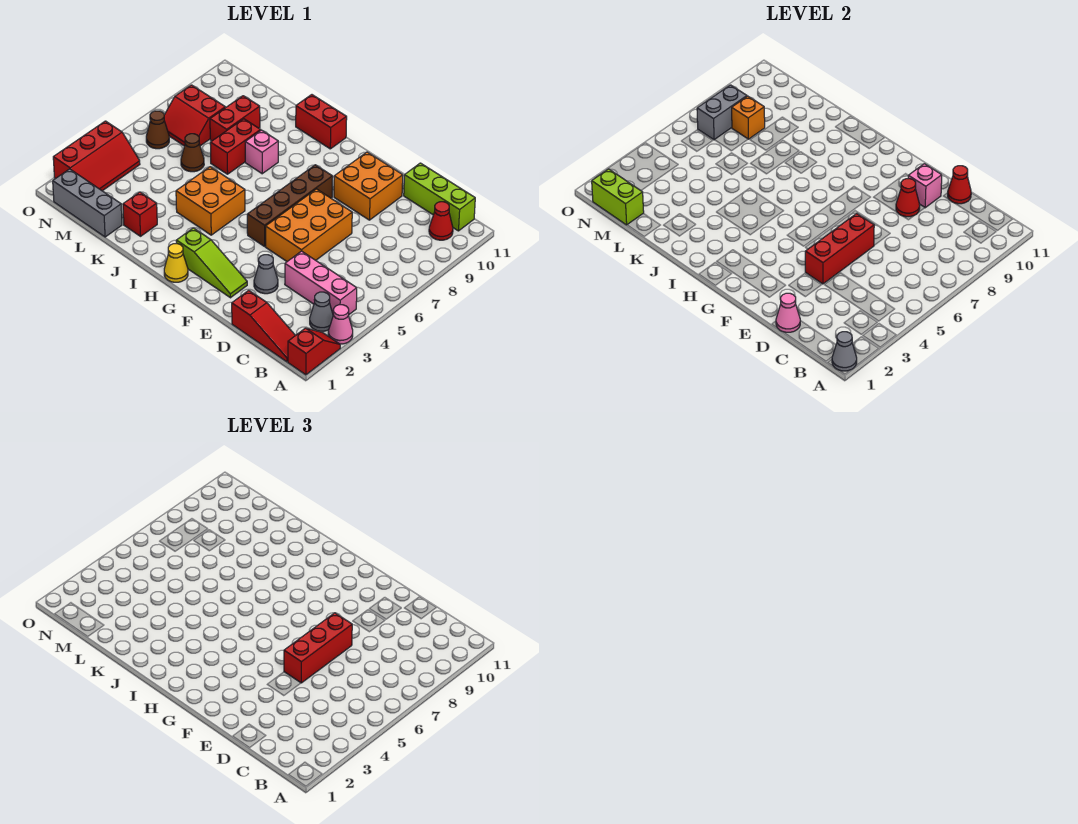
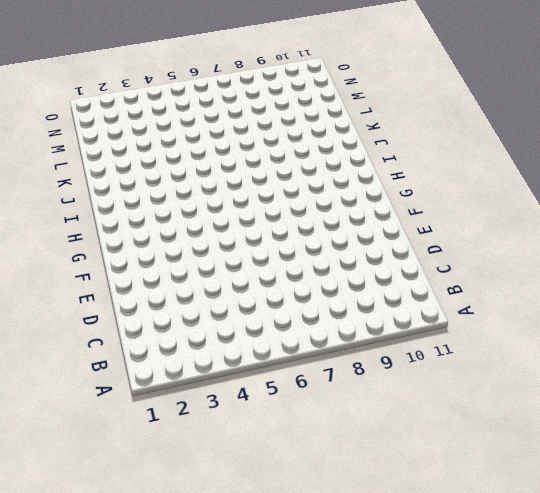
none -> red slope A1:A2 level 1 top 1
none -> pink cone A3 level 1
none -> red slope B1:D1 level 1 top D
none -> grey cone B3 level 1

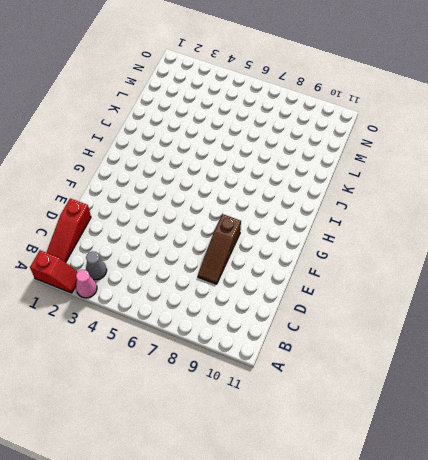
brown slope D8:F8 level 1 top F -> none
none -> pink brick B4:D4 level 1
none -> red cone B10 level 1
none -> lime brick B11:D11 level 1
none -> grey cone E3 level 1

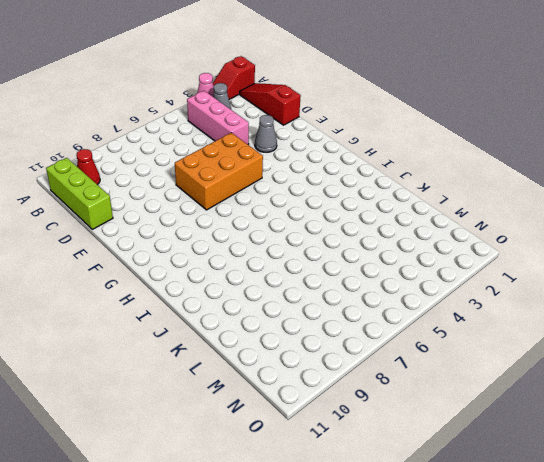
none -> orange brick E9:F10 level 1
none -> lime slope F2:H2 level 1 top H
none -> brown brick G5:G8 level 1
none -> yellow cone H1 level 1

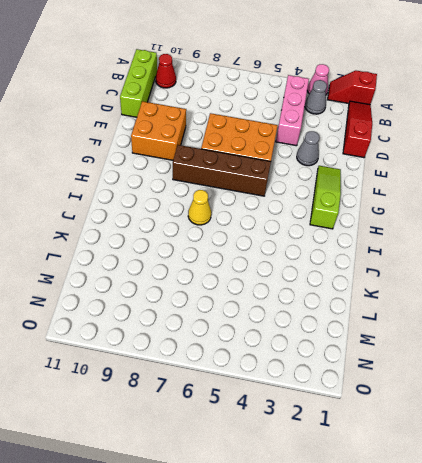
yellow cone I7 level 1 -> yellow cone H1 level 1
none -> orange brick I4:J5 level 1
none -> red brick I11:J11 level 1
none -> pink brick J8 level 1
none -> red brick K2 level 1

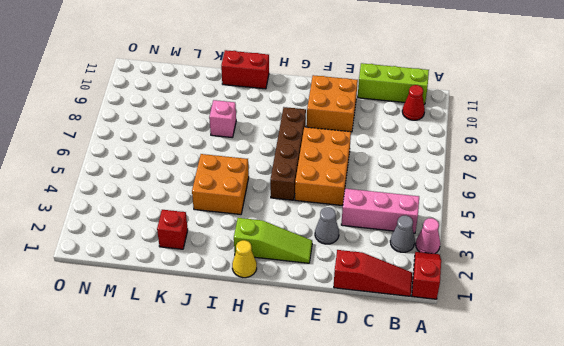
none -> red brick K7:K8 level 1
none -> grey brick L1:N1 level 1
none -> brown cone L6 level 1
none -> red brick L8:L9 level 1

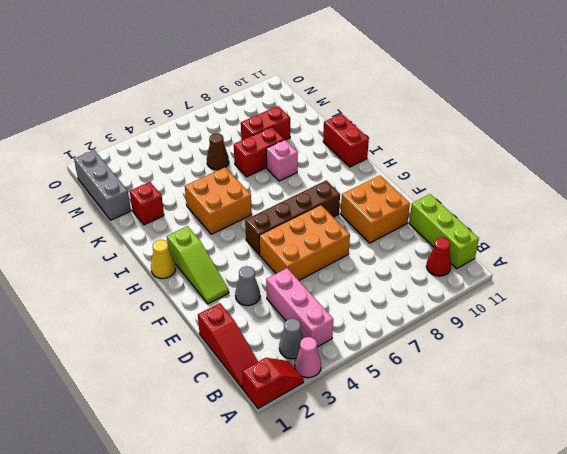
none -> red slope M7:N8 level 1 top 8
none -> red slope N2:O4 level 1 top O
none -> brown cone N6 level 1
none -> grey cone A1 level 2

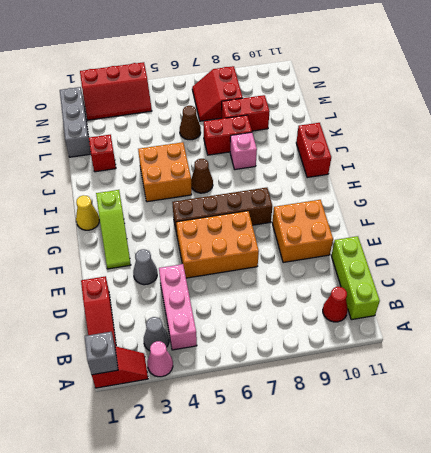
grey brick A1 level 2 -> grey cone A1 level 2
brown cone I6 level 1 -> brown cone N6 level 1
none -> pink cone D1 level 2
none -> red cone D11 level 2
none -> red brick E4:E6 level 2
none -> red cone E9 level 2

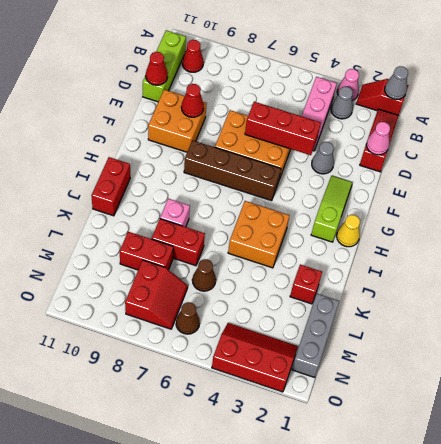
none -> pink brick E10 level 2
none -> lime brick M1:N1 level 2
none -> orange brick M8 level 2
none -> grey brick N7:N8 level 2

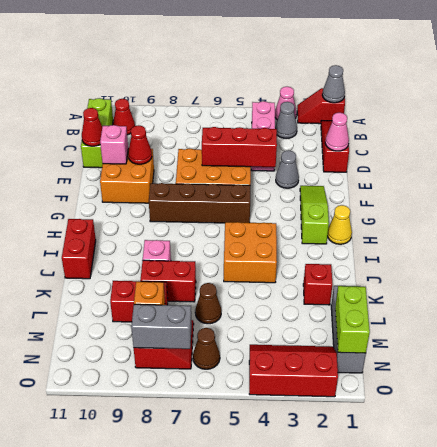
none -> red brick E5:E7 level 3

